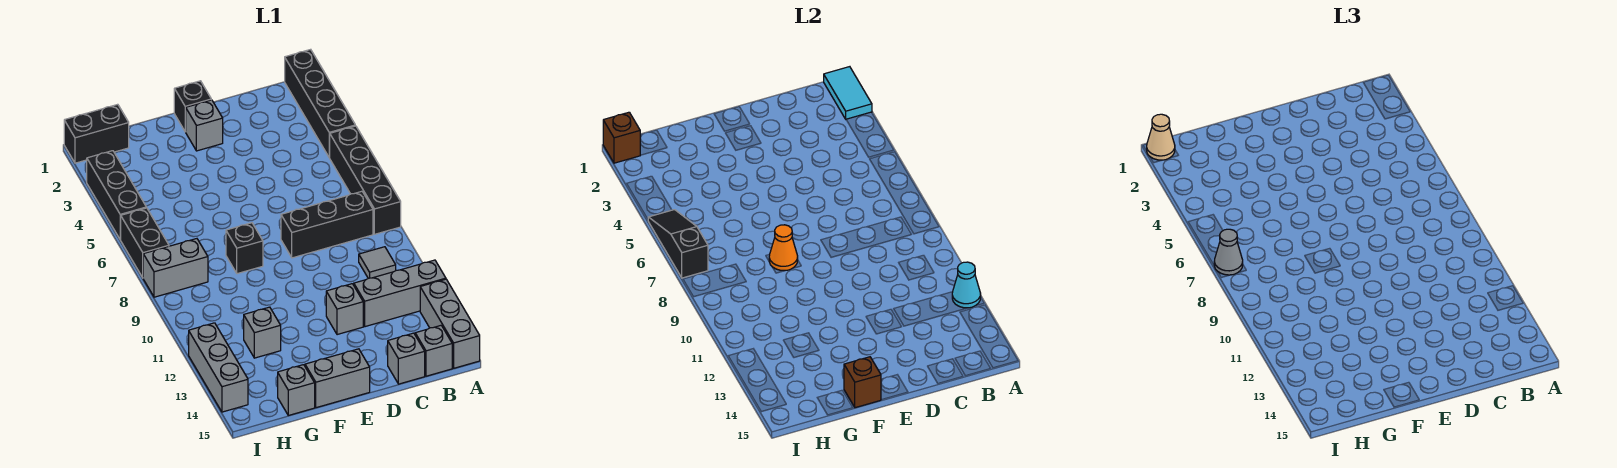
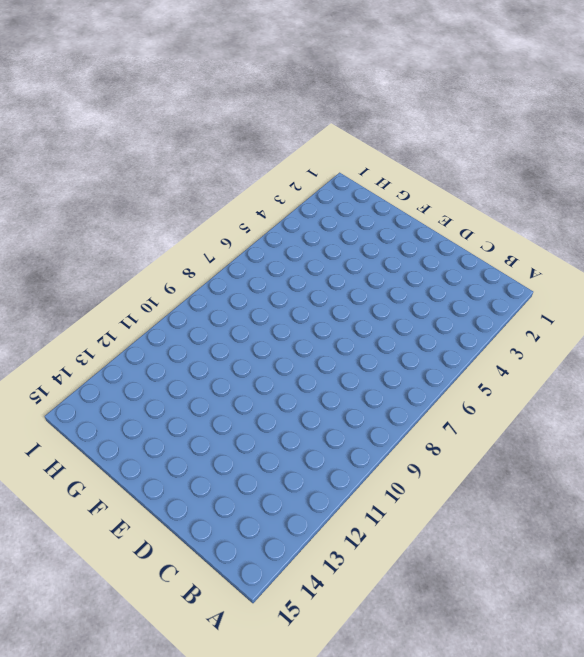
none -> black brick A1:A4 level 1
none -> black brick A5:A8 level 1
none -> grey brick A12:C12 level 1

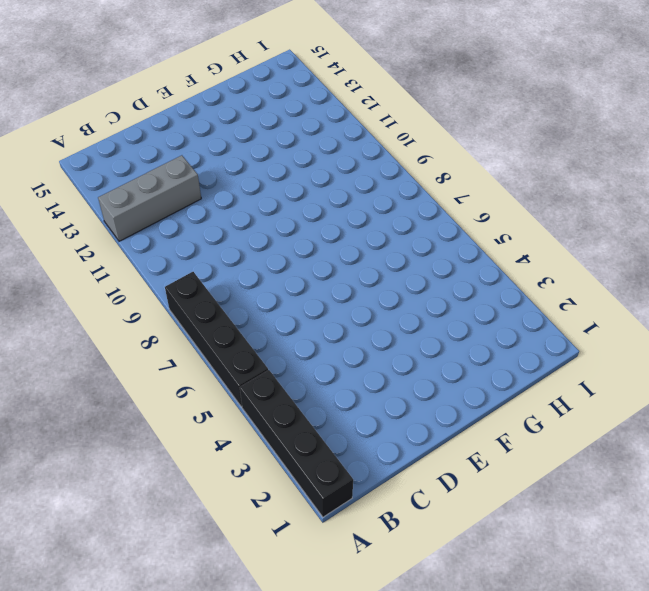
none -> grey brick A13:A15 level 1
none -> black brick B8:D8 level 1
none -> grey tile B10 level 1

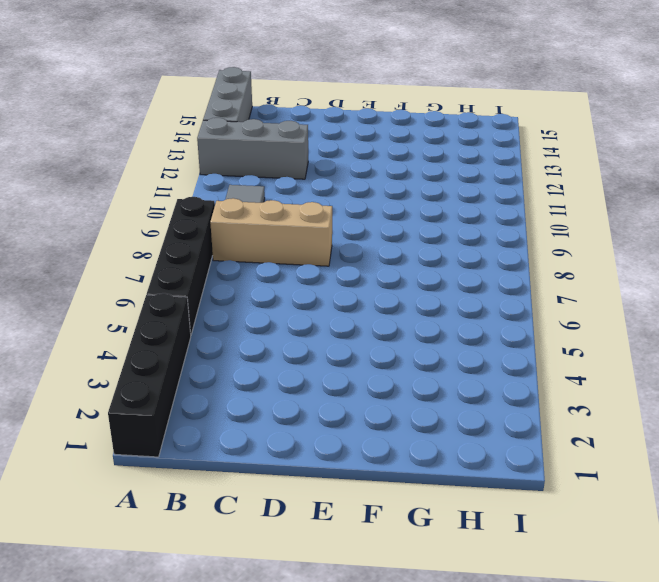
tan brick B8:D8 level 1 -> black brick B8:D8 level 1
none -> grey brick B15 level 1
none -> grey brick C15 level 1
none -> grey brick D12 level 1

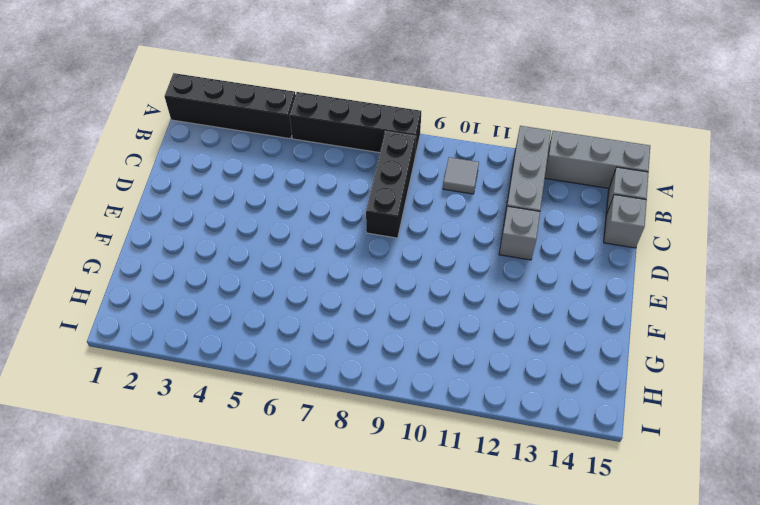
none -> black brick E1 level 1
none -> grey brick E2 level 1
none -> grey brick E15:F15 level 1

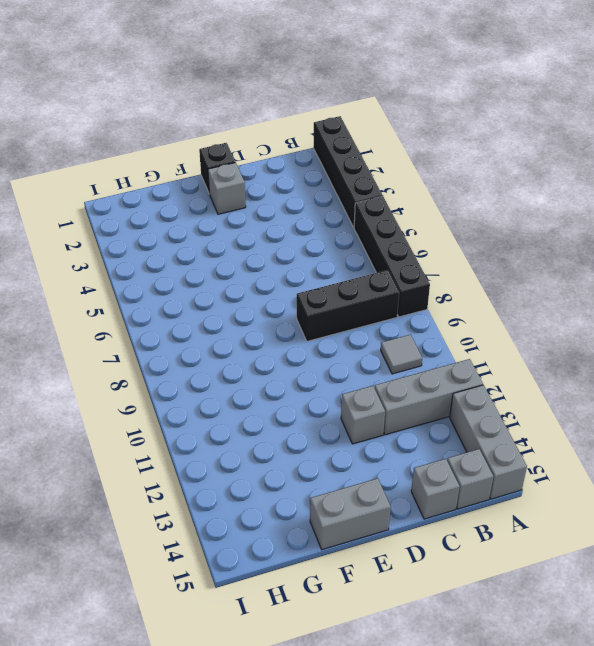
none -> black brick F8 level 1
none -> grey brick G12 level 1
none -> grey brick G15 level 1

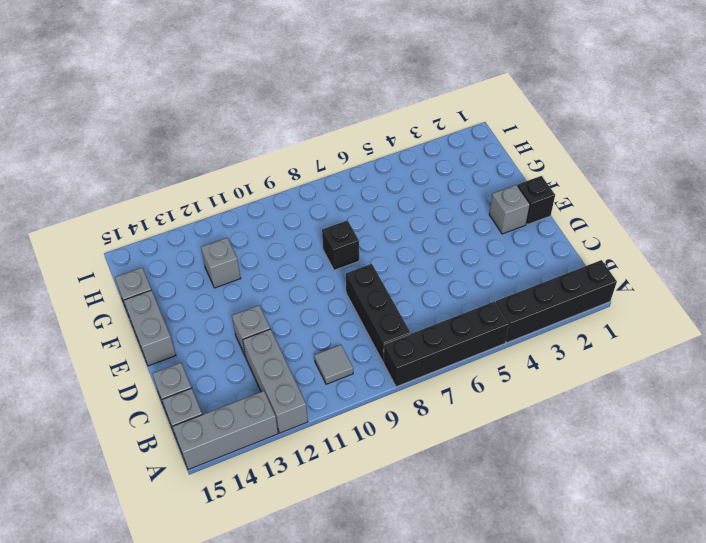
none -> black brick H1:I1 level 1
none -> grey brick H8:I8 level 1
none -> black brick I3:I5 level 1

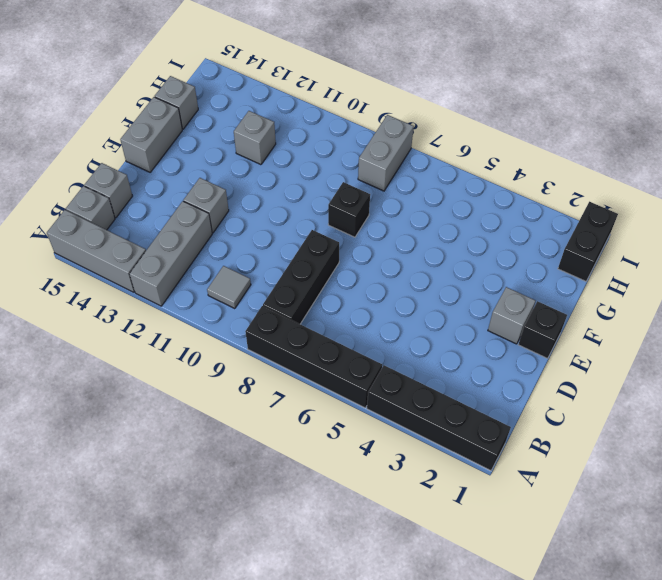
none -> black brick I3:I5 level 1
none -> black brick I6:I7 level 1
none -> grey brick I12:I14 level 1

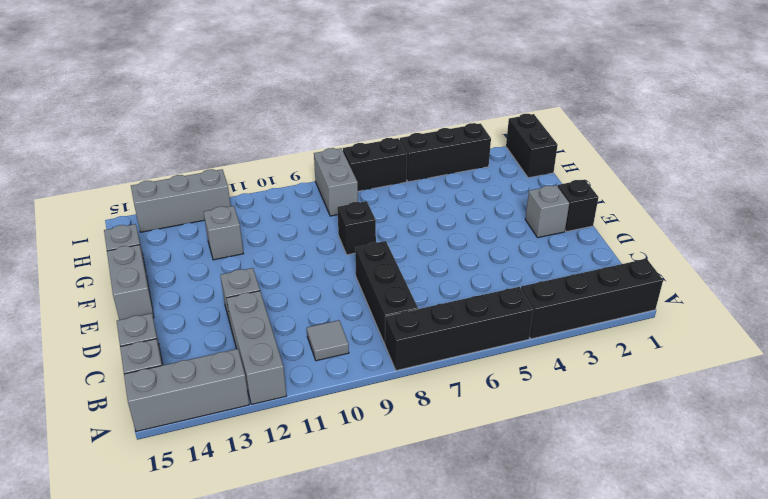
none -> cyan tile A1:A2 level 2
none -> cyan cone A12 level 2
none -> orange cone F8 level 2

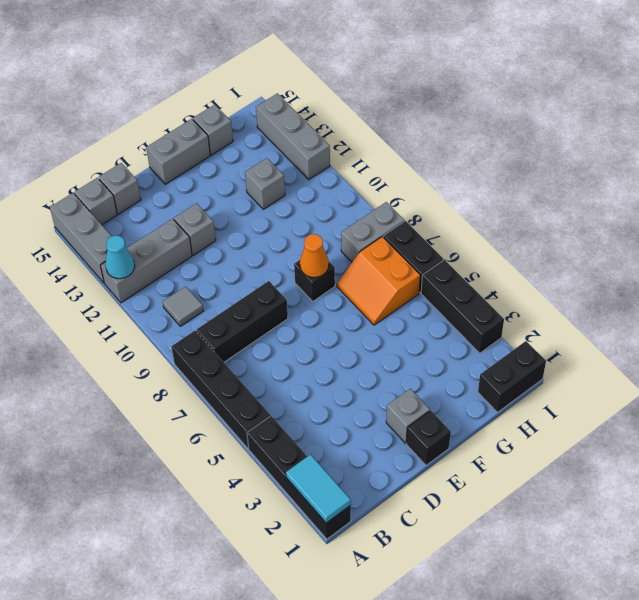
orange slope G6:H7 level 1 top H -> none
none -> brown brick F15 level 2
none -> brown brick I1 level 2
none -> black slope I5:I7 level 2 top 7

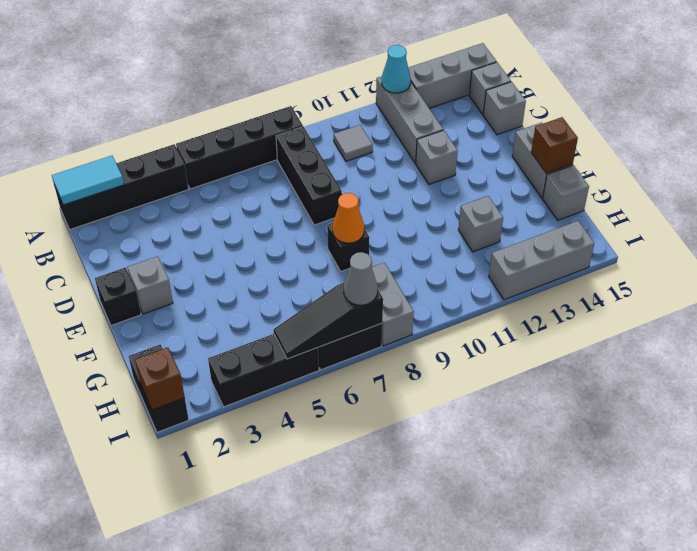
none -> tan cone I1 level 3

